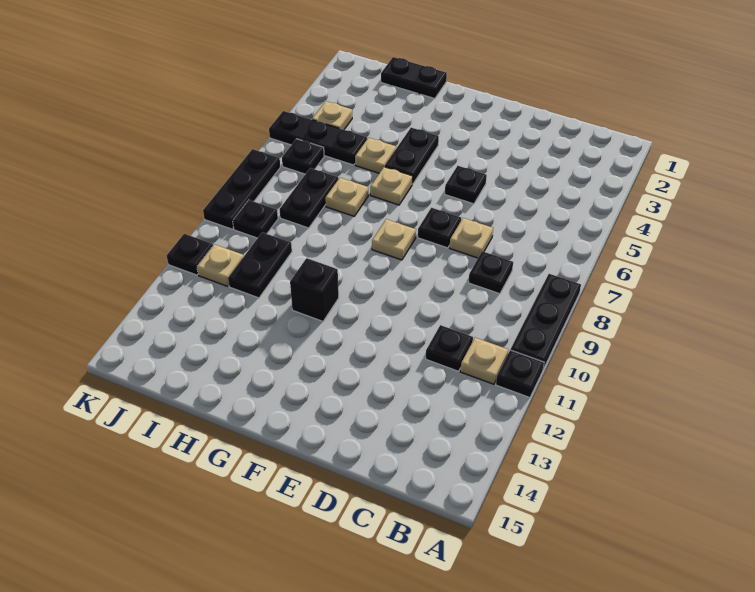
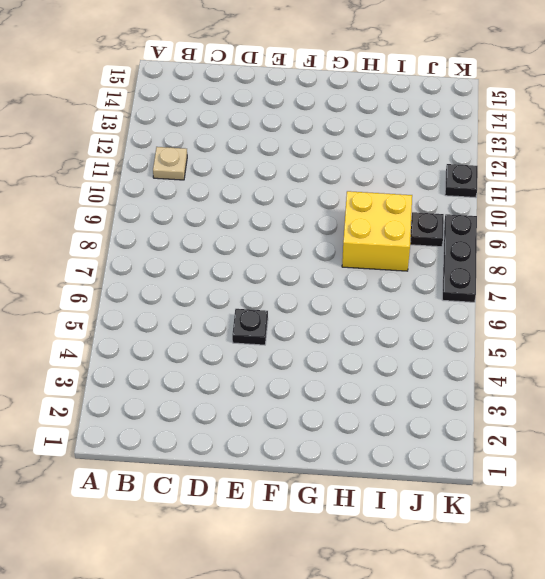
yellow brick H8:I9 level 1 -> black plate I7:I8 level 1
none -> black plate A8:A10 level 1
none -> black plate A11 level 1
none -> black plate C8 level 1

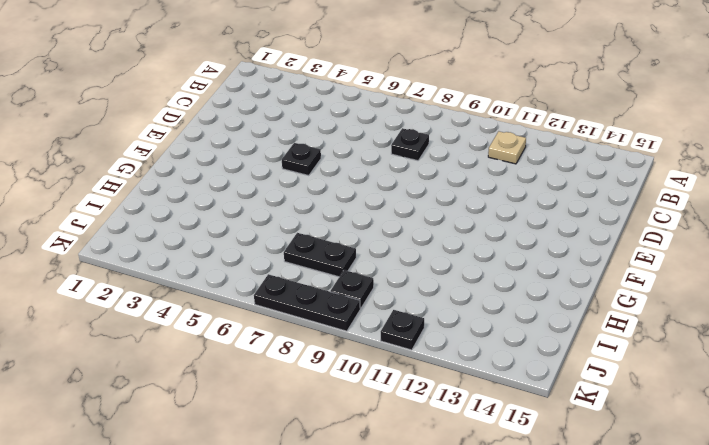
none -> black plate A8:A10 level 1
none -> black plate A11 level 1
none -> black plate C11 level 1

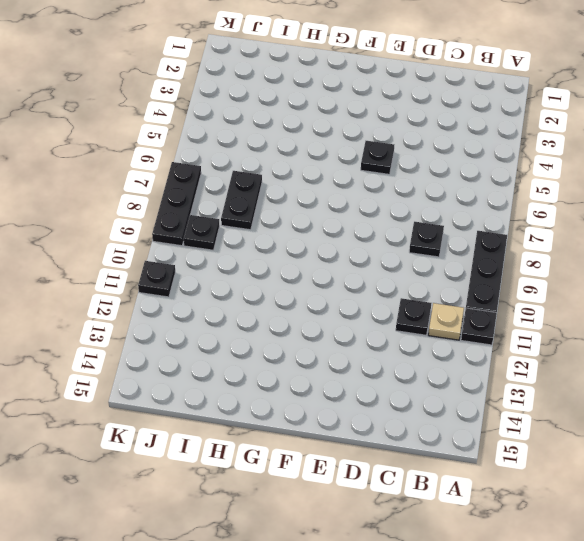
none -> tan plate D7 level 1
none -> black plate E7 level 1
none -> tan plate F8 level 1

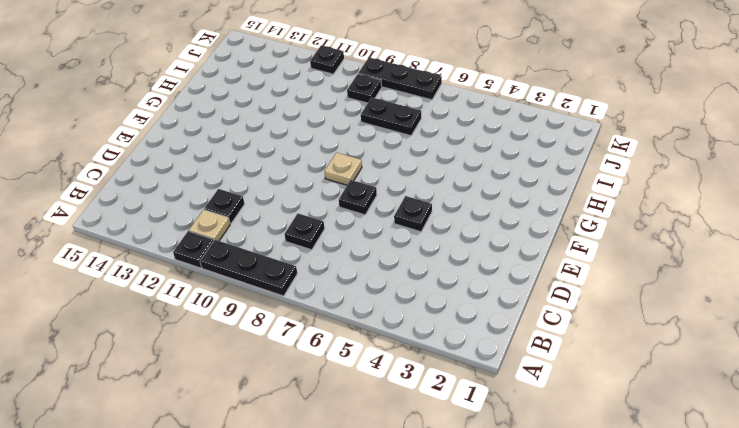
none -> tan plate D7 level 1
none -> black plate G4:G5 level 1
none -> tan plate G6 level 1

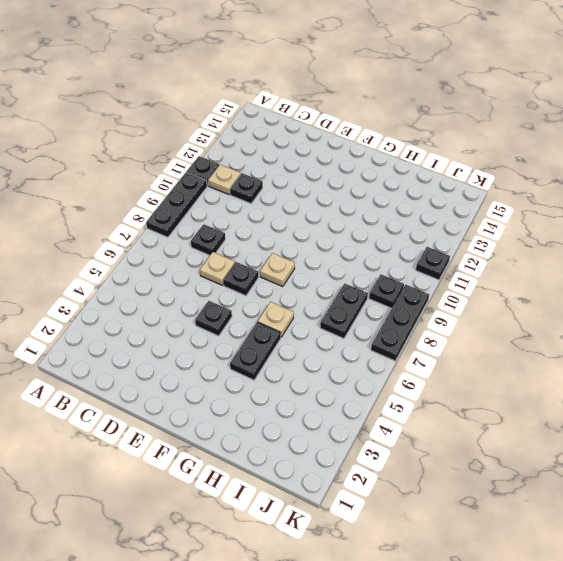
none -> black brick G11 level 1
none -> black plate H1:I1 level 1
none -> tan plate H5 level 1

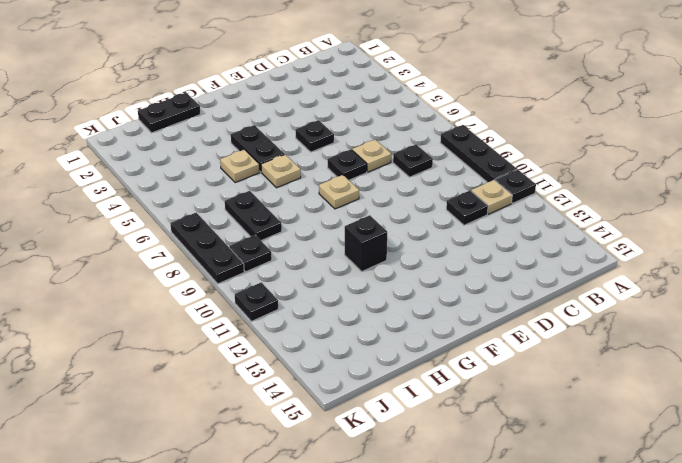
none -> tan plate H7 level 1
none -> black plate I5:K5 level 1
none -> black plate I10:I11 level 1

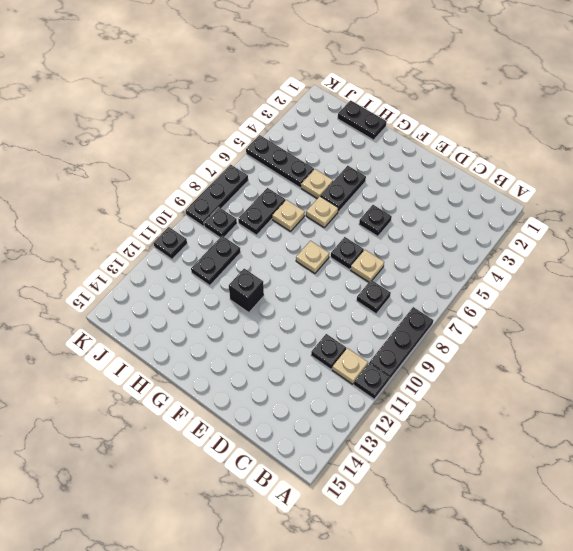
none -> tan plate J4 level 1
none -> black plate J6 level 1
none -> tan plate J11 level 1

